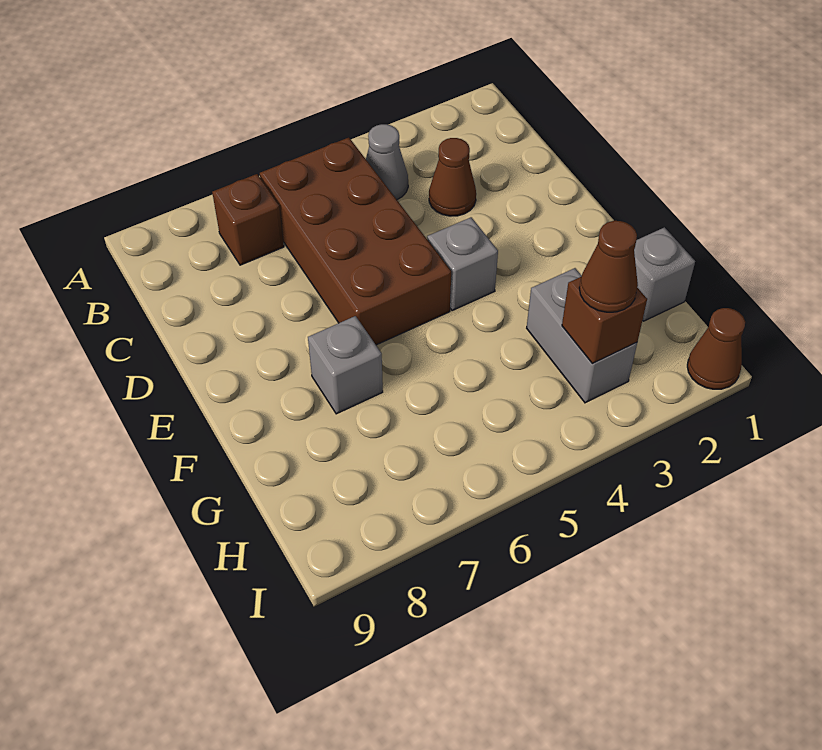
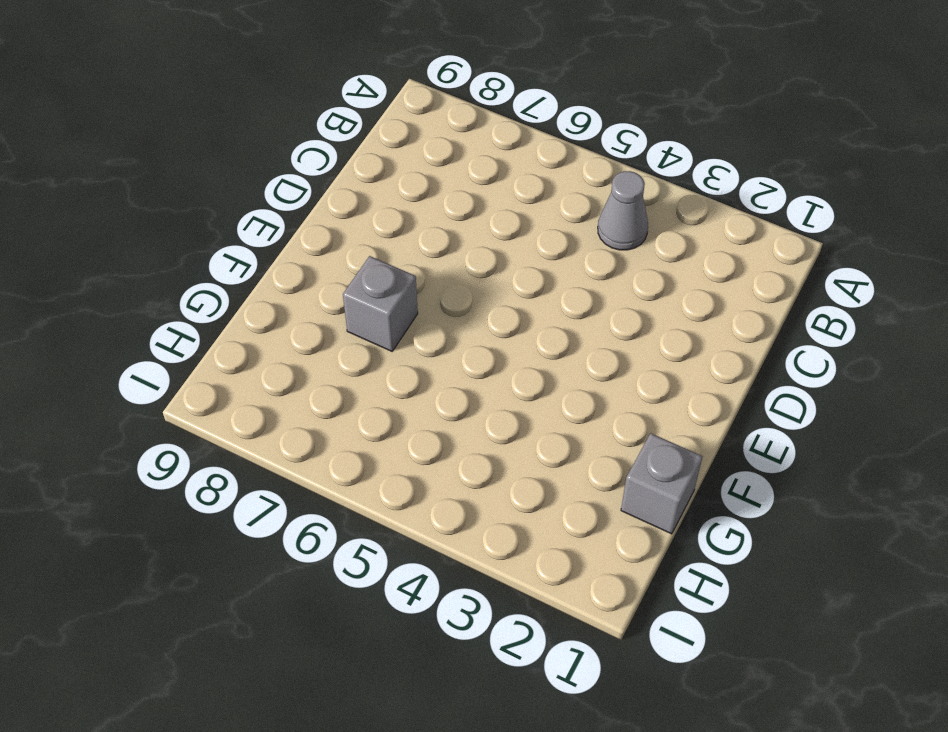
none -> brown brick B5:E6 level 1
none -> brown brick B7 level 1

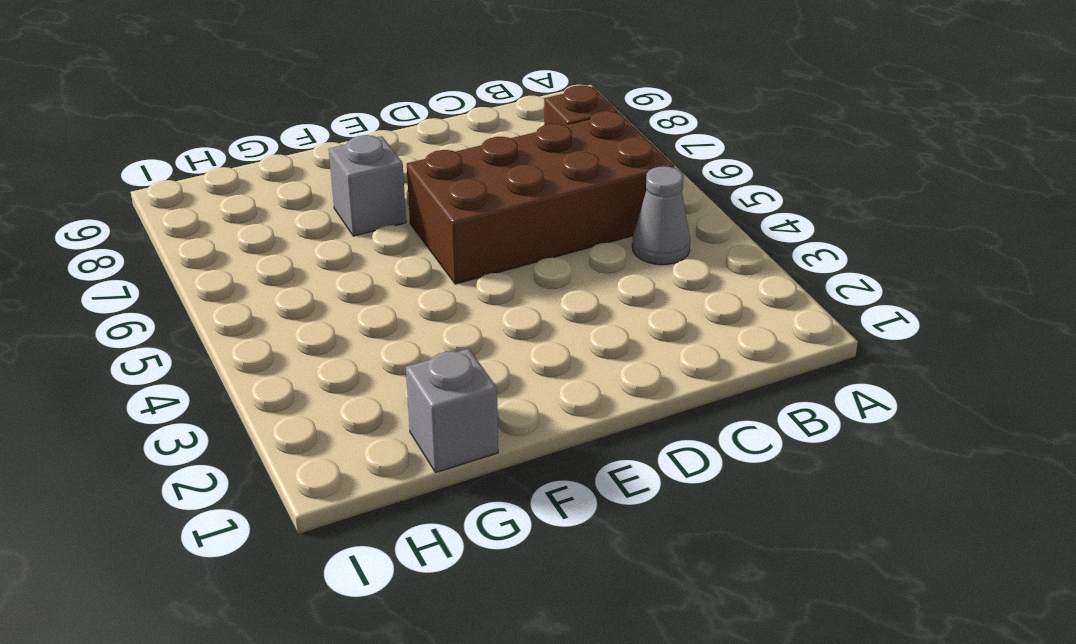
none -> brown cone C3 level 1
none -> grey brick E4 level 1

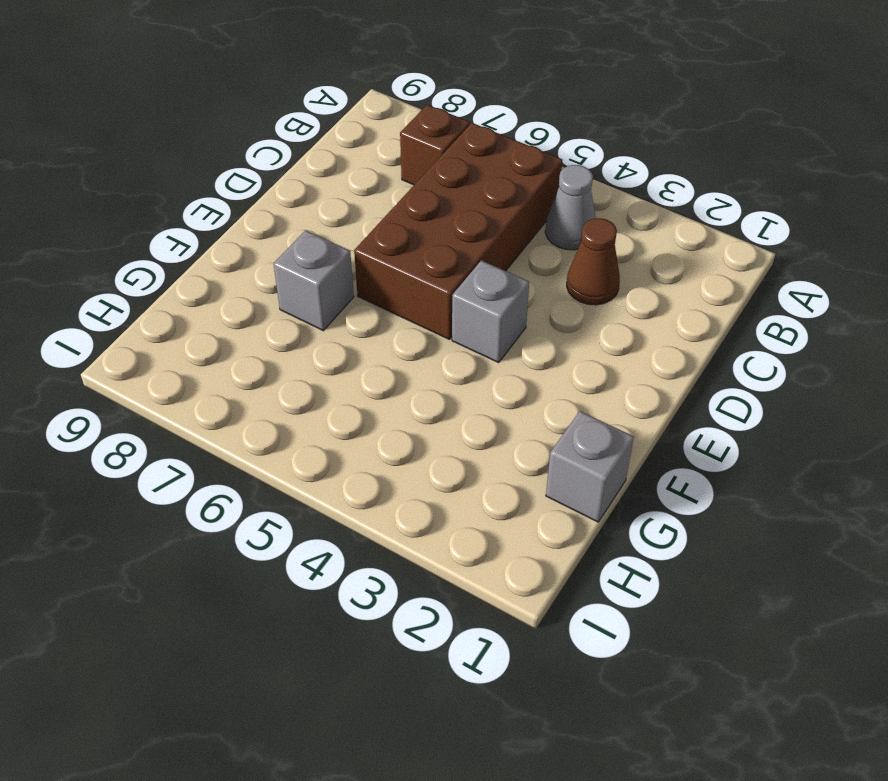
none -> grey brick G3:H3 level 1
none -> brown cone I1 level 1

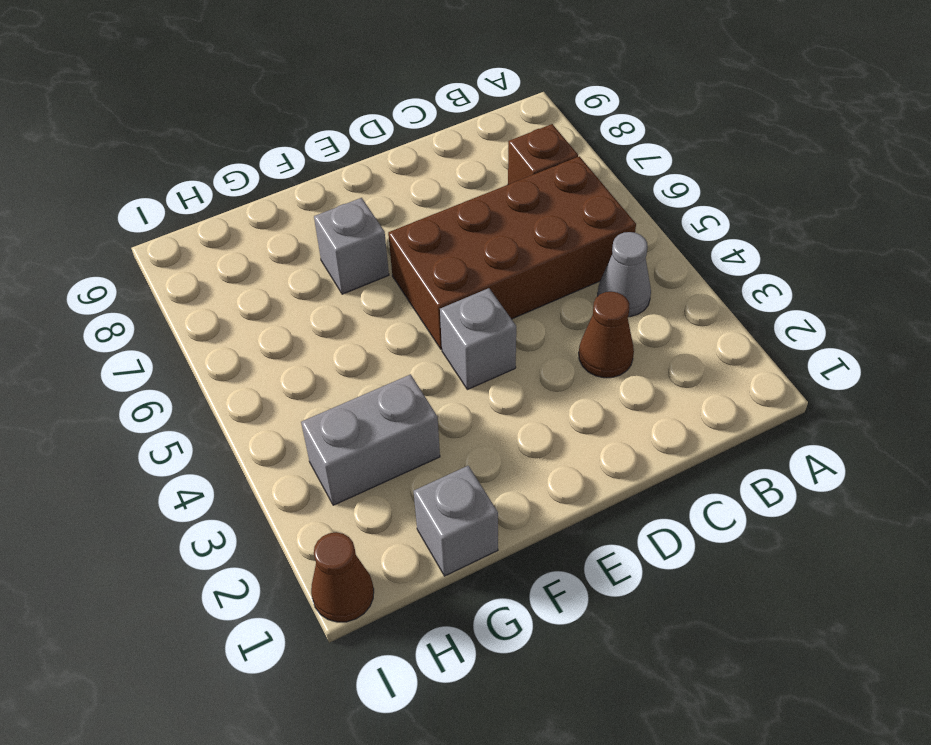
none -> brown brick H3 level 2
none -> brown cone H3 level 3

